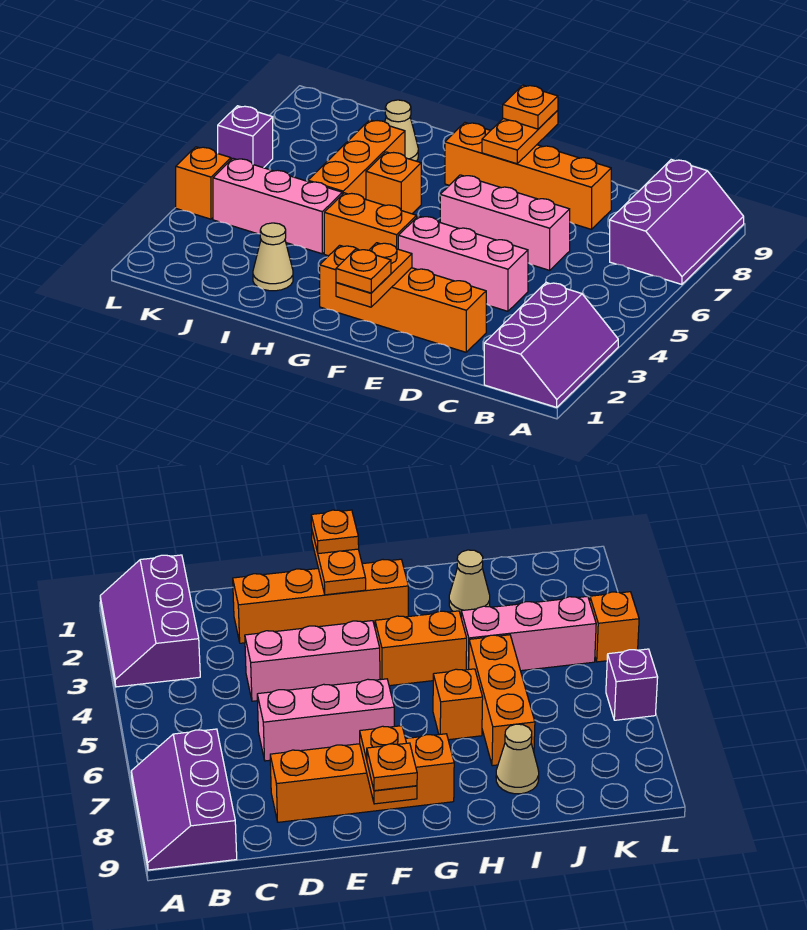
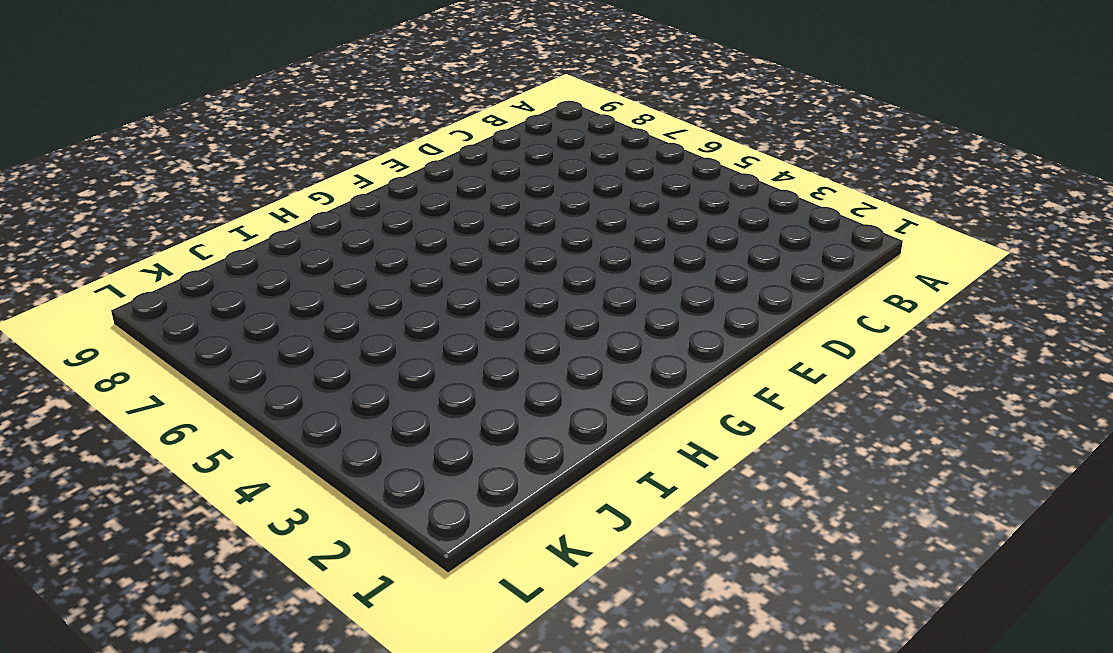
none -> purple slope A1:B3 level 1 top B
none -> purple slope A7:B9 level 1 top B
none -> orange brick D2:G2 level 1

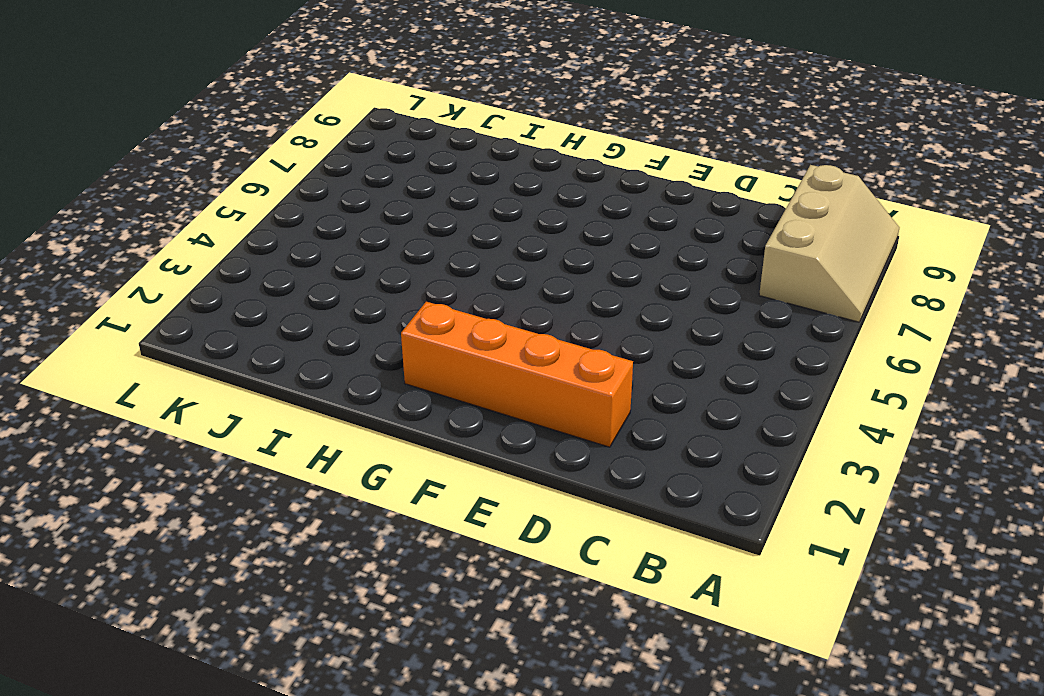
tan slope A7:B9 level 1 top B -> purple slope A7:B9 level 1 top B
none -> purple slope A1:B3 level 1 top B
none -> pink brick D4:F4 level 1
none -> pink brick D6:F6 level 1

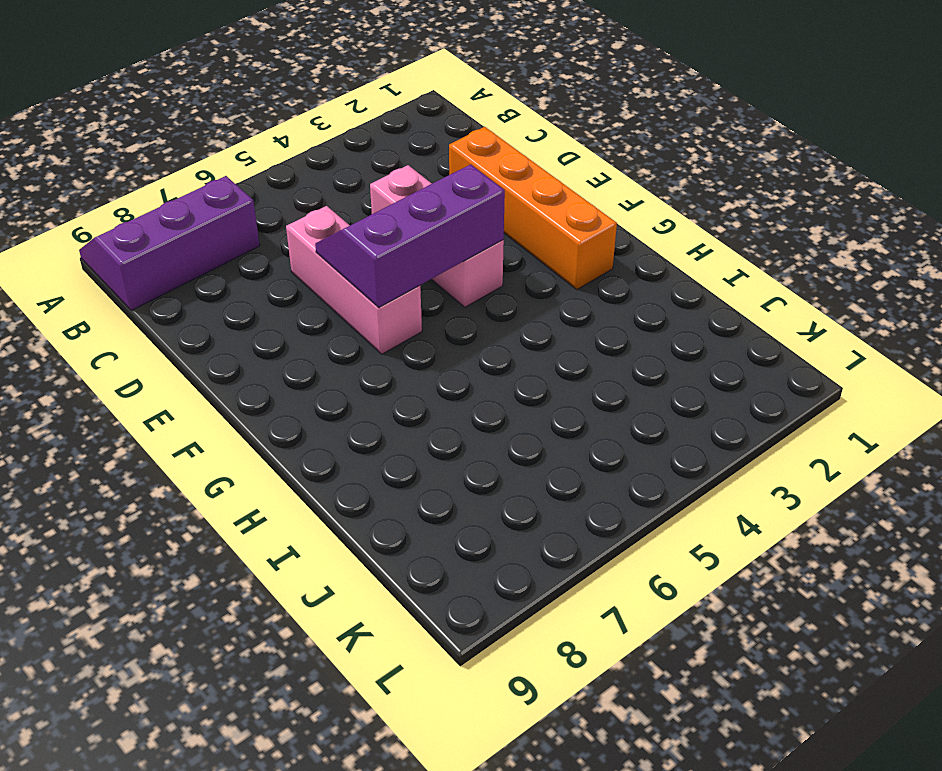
purple slope E4:F6 level 2 top F -> purple slope A1:B3 level 1 top B
none -> orange brick D8:G8 level 1
none -> orange brick G4:H4 level 1
none -> orange brick H6 level 1

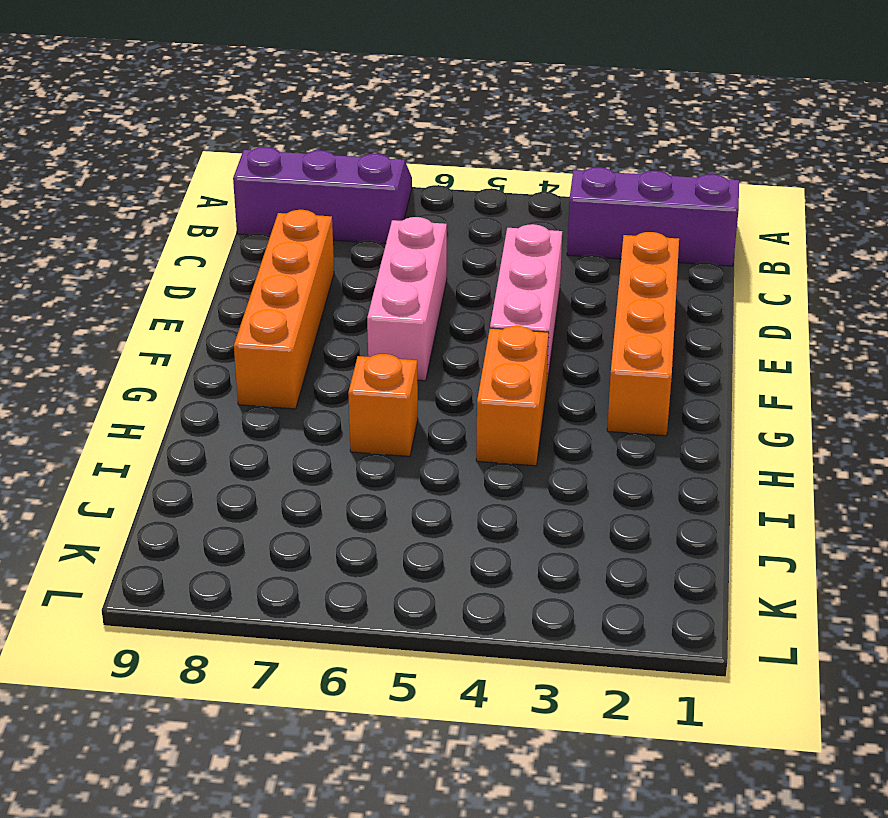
none -> tan cone I2 level 1
none -> pink brick I4:K4 level 1
none -> orange brick I5:I7 level 1

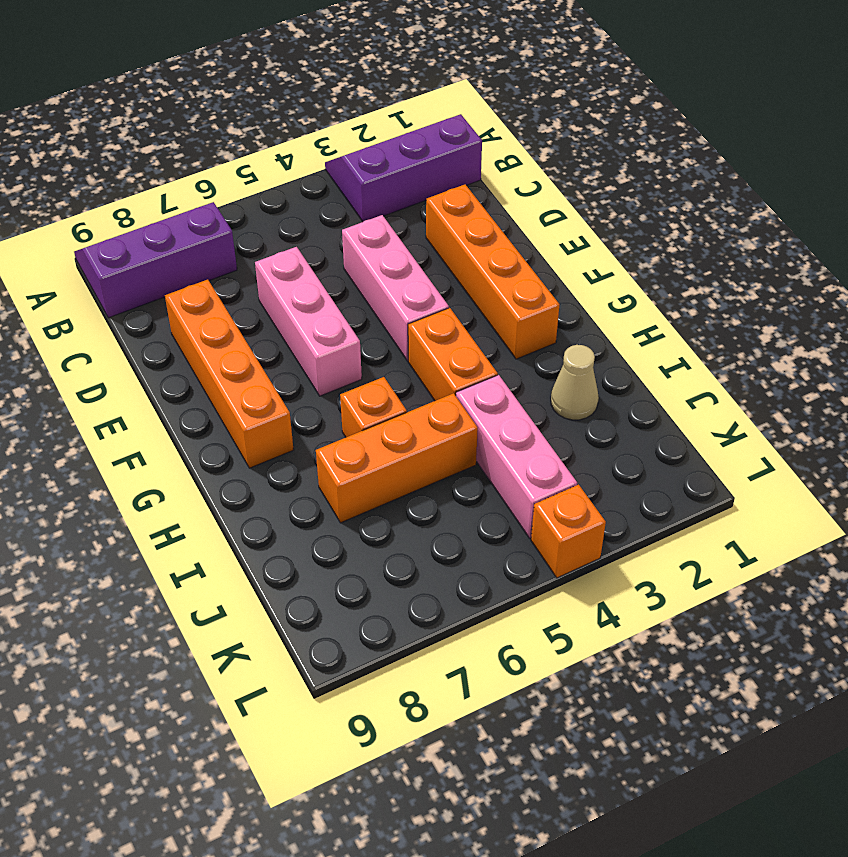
none -> tan cone I8 level 1
none -> purple brick L6 level 1
none -> orange plate F1:F2 level 2

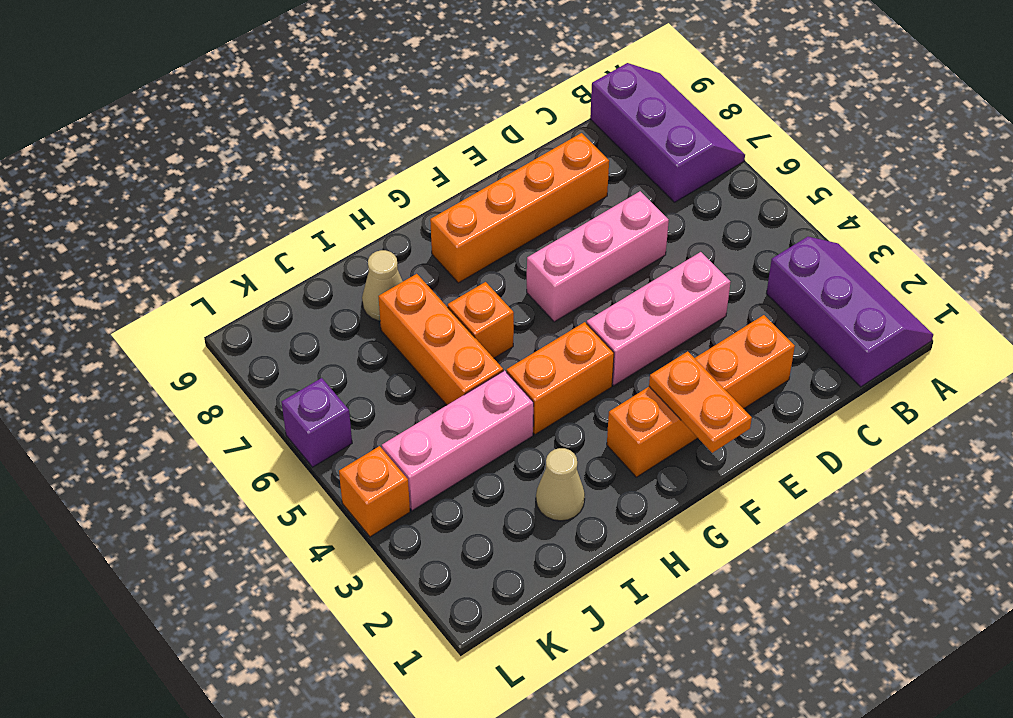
none -> orange plate F8:F9 level 2
none -> orange plate F1 level 3
none -> orange plate F9 level 3

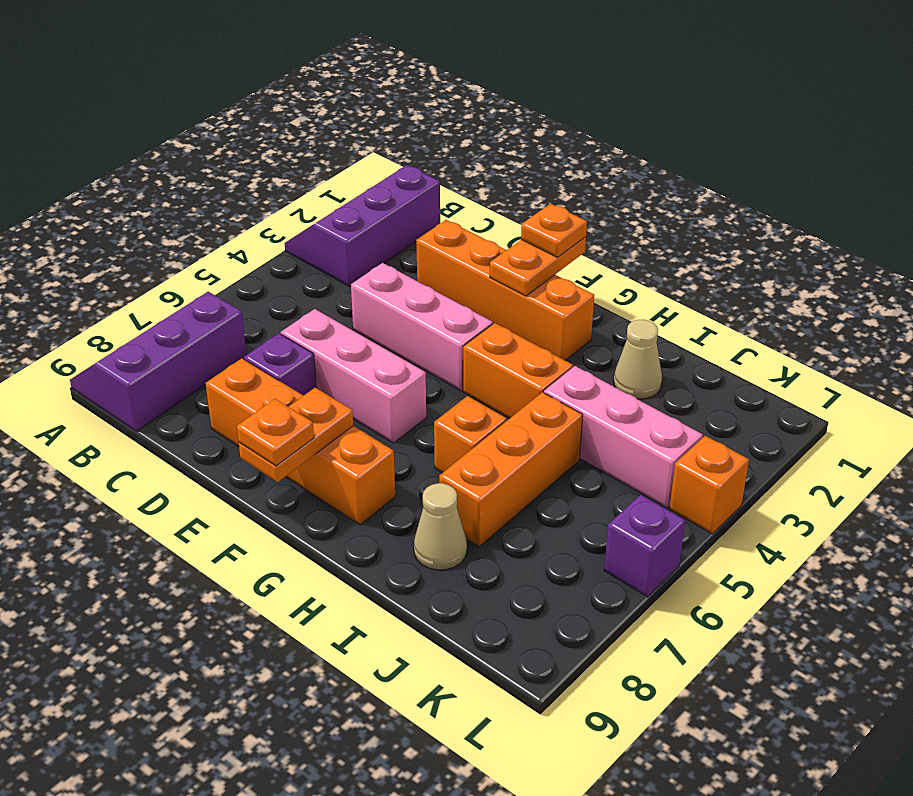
purple brick D7 level 1 -> none

